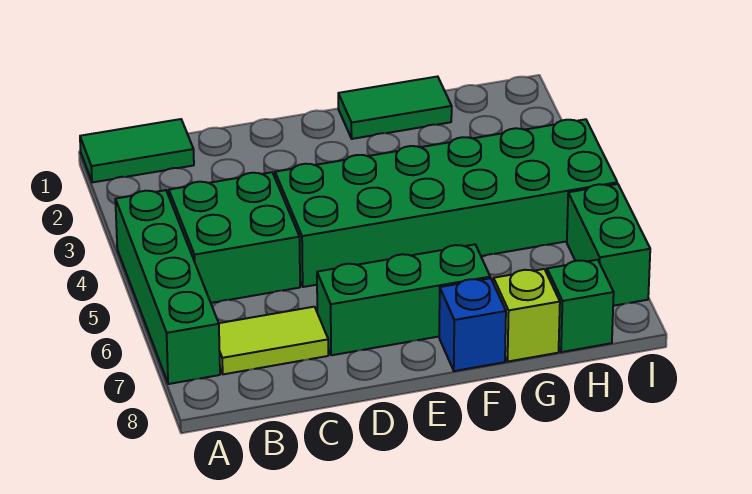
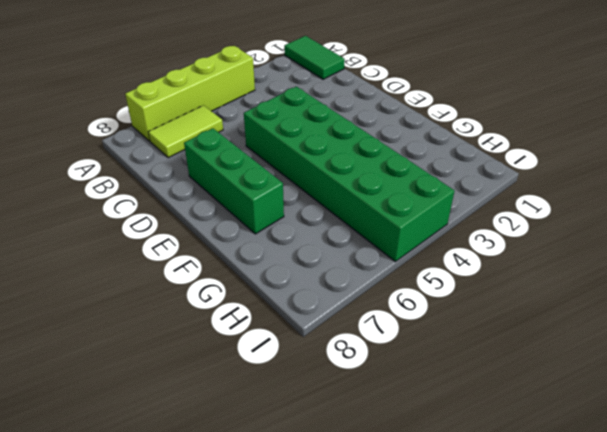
lime brick A4:A7 level 1 -> green brick A4:A7 level 1
lime tile B6:B7 level 1 -> lime tile B7:C7 level 1
none -> green brick B4:C5 level 1
none -> green tile F1:G1 level 1

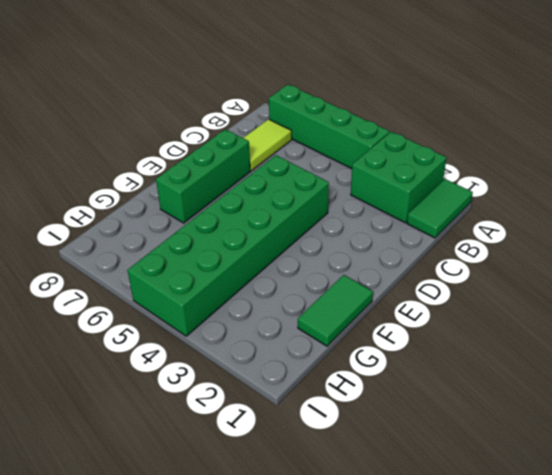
green brick A2:B3 level 1 -> green brick B4:C5 level 1
none -> blue brick F8 level 1
none -> lime brick G8 level 1

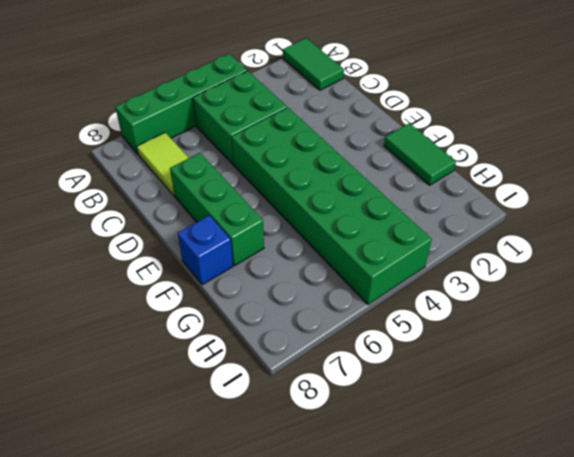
none -> lime brick G8 level 1
none -> green brick H8 level 1

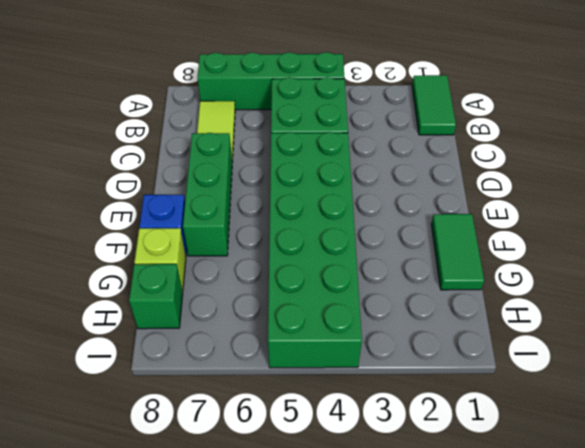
none -> green brick I6:I7 level 1

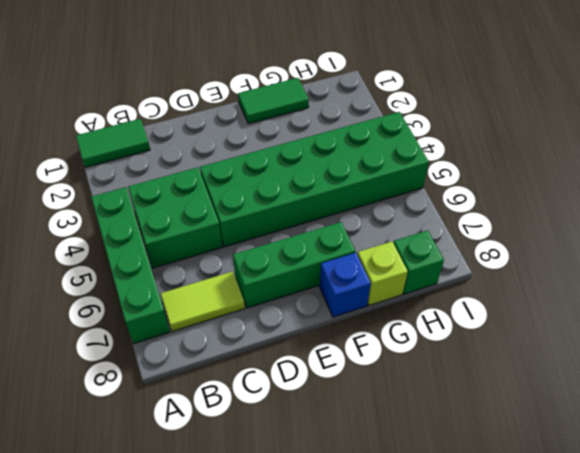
none -> green brick I6:I7 level 1

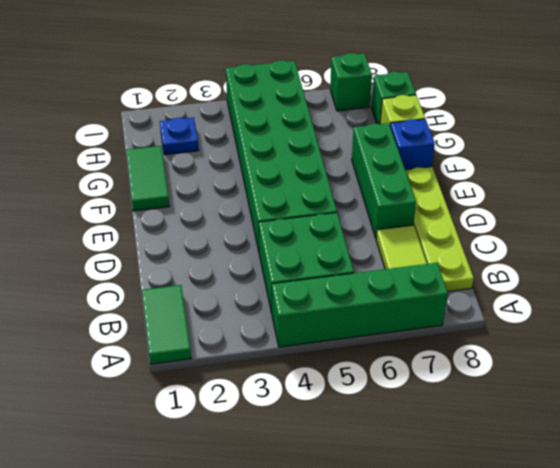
lime plate B8:E8 level 1 -> none
blue plate H2 level 1 -> none
green brick I7 level 1 -> green brick I6:I7 level 1

